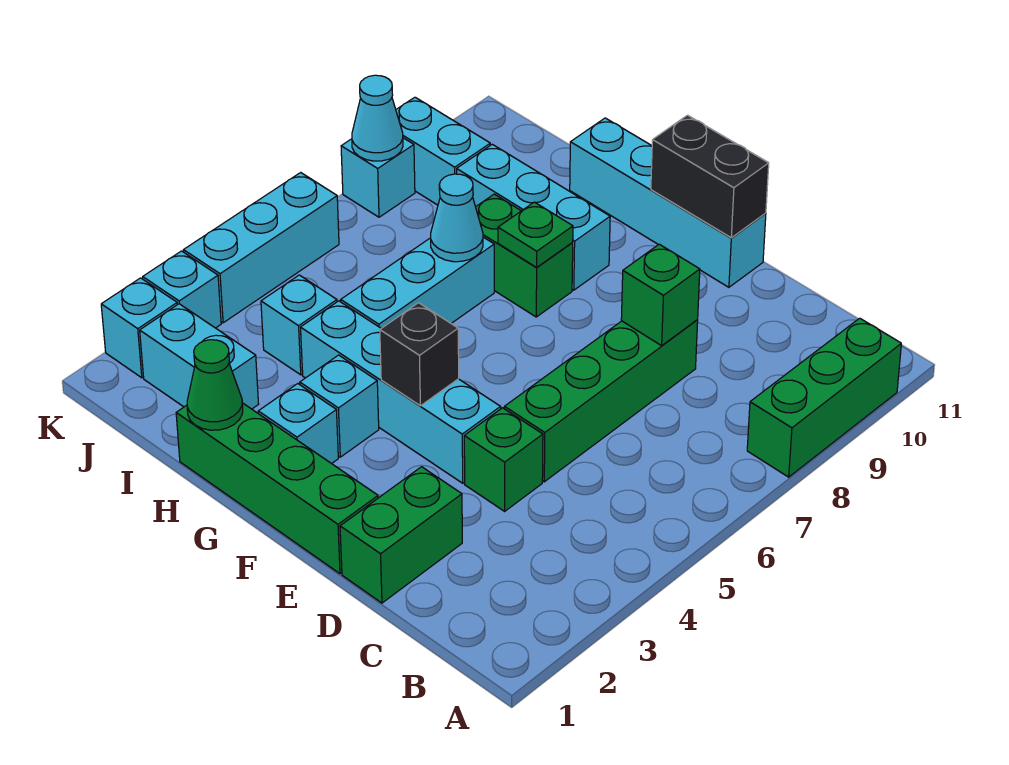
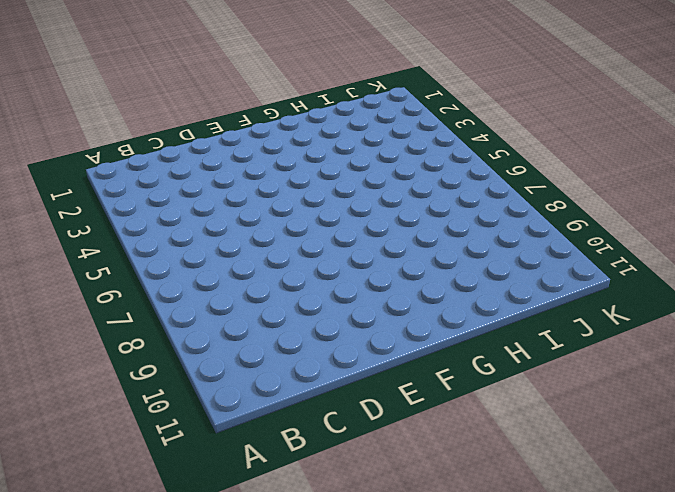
none -> green brick A8:A10 level 1
none -> green brick D1:D2 level 1
none -> green brick D4 level 1

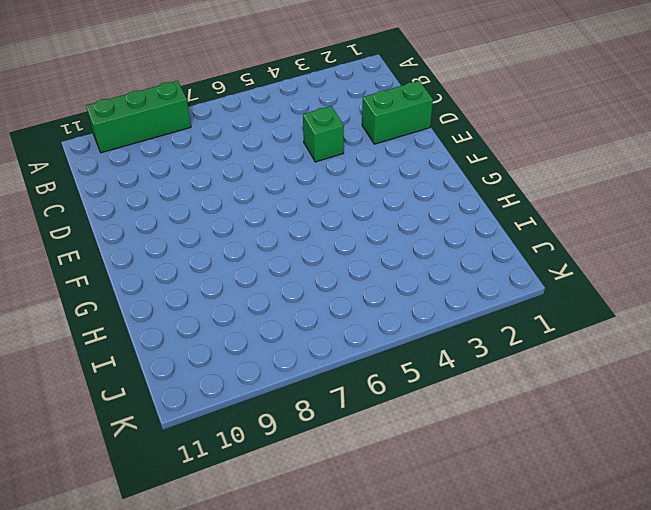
none -> green brick D5:D8 level 1
none -> green brick E1:H1 level 1
none -> cyan brick E4:H4 level 1

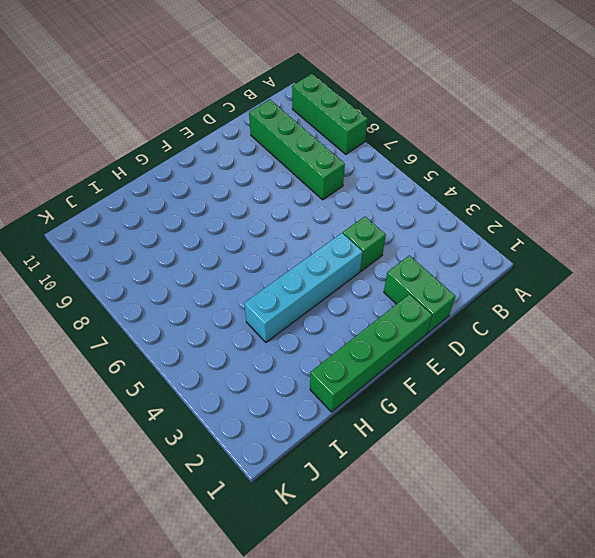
green brick C7:C10 level 1 -> green brick D5:D8 level 1
none -> cyan brick E11:H11 level 1
none -> cyan brick G2 level 1
none -> cyan brick G3 level 1

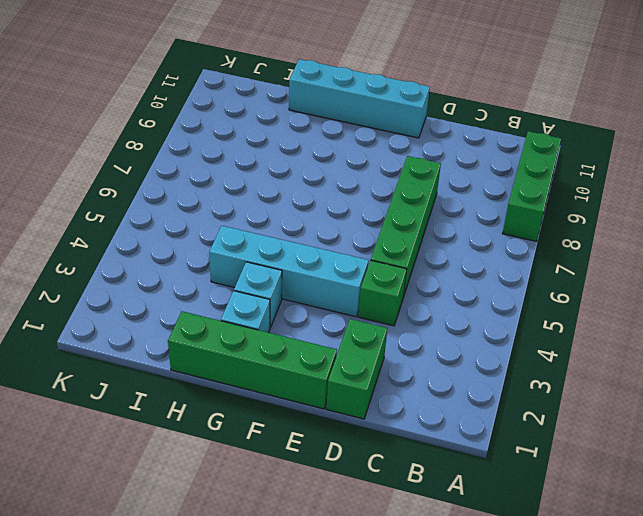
none -> green brick G8:H8 level 1
none -> cyan brick G9:I9 level 1
none -> cyan brick H5:H7 level 1

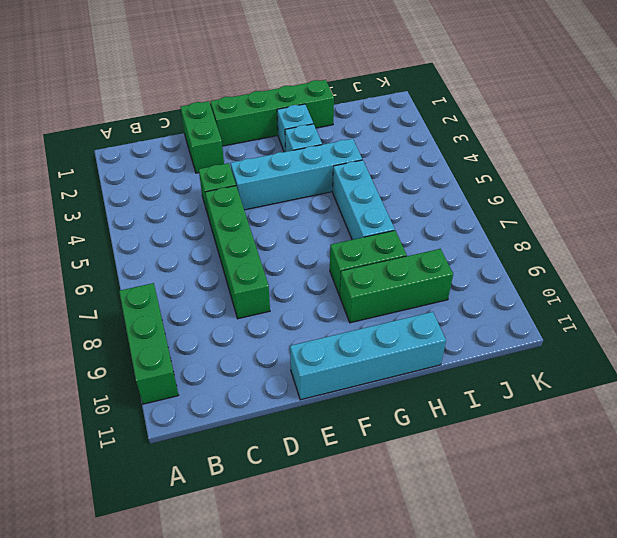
green brick G9:I9 level 1 -> cyan brick G9:I9 level 1
none -> cyan brick I2:J2 level 1
none -> cyan brick I4 level 1
none -> cyan brick J9:K9 level 1

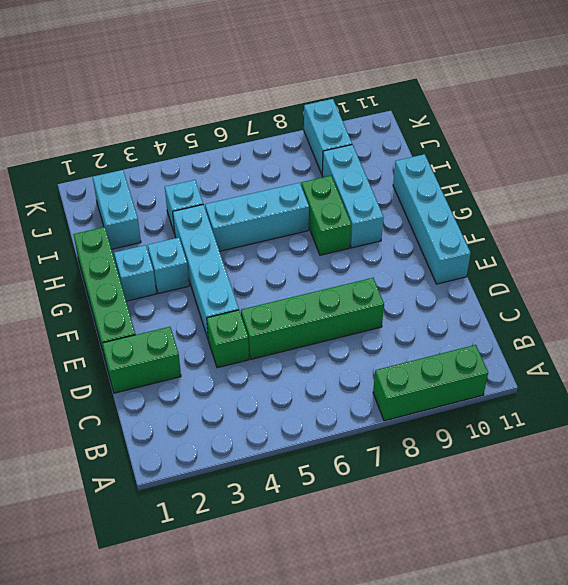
none -> cyan brick K2 level 1
none -> cyan brick K3 level 1
none -> cyan brick K4:K6 level 1

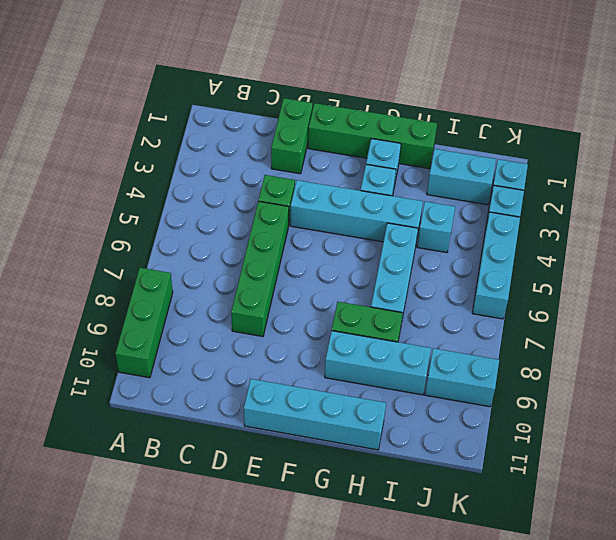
none -> cyan brick K8 level 1
none -> green brick D8 level 2
none -> black brick E11:F11 level 2

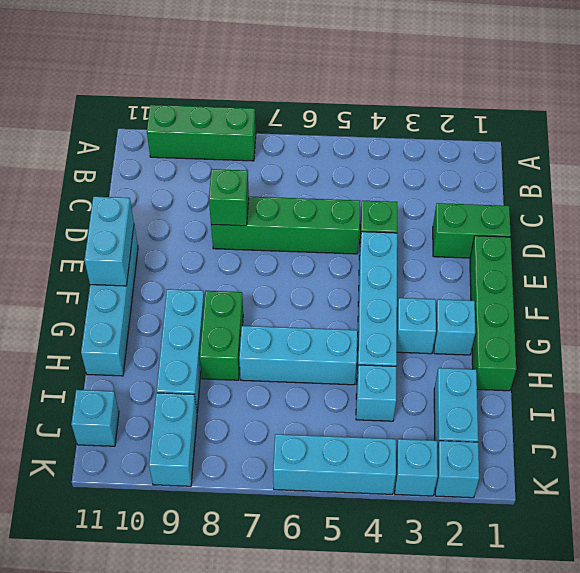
cyan brick E11:F11 level 2 -> black brick E11:F11 level 2
cyan brick J11 level 1 -> cyan brick K8 level 1
none -> black brick F4 level 2
none -> green plate G8 level 2
none -> green cone H1 level 2

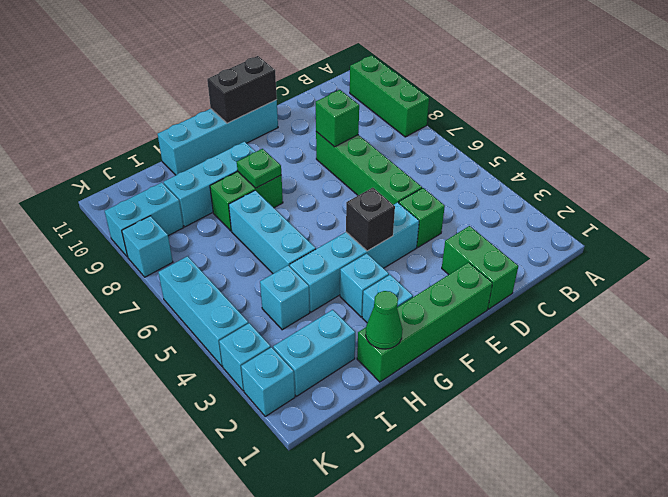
none -> cyan cone H7 level 2
none -> cyan cone K8 level 2

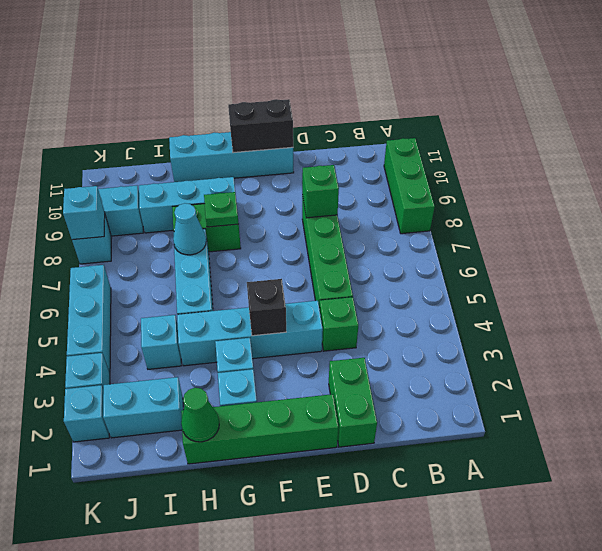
cyan brick K8 level 2 -> cyan cone K8 level 2

